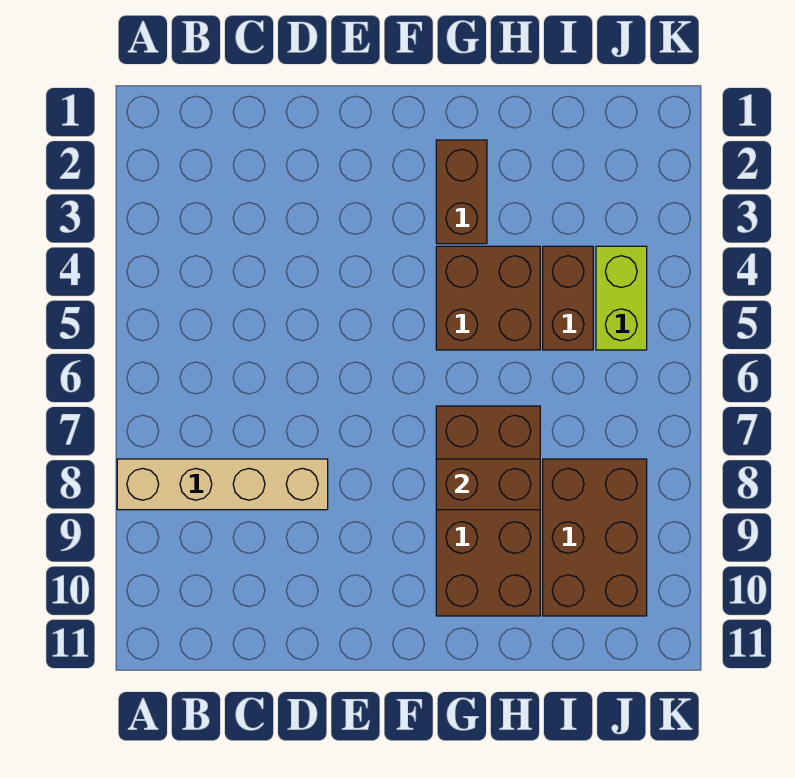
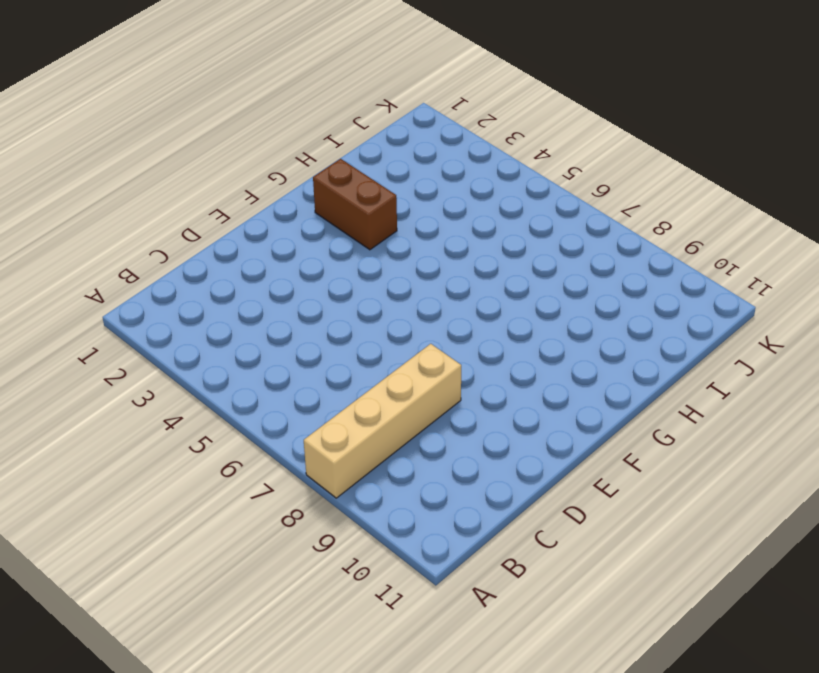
none -> brown brick G4:H5 level 1
none -> brown brick G7:H10 level 1

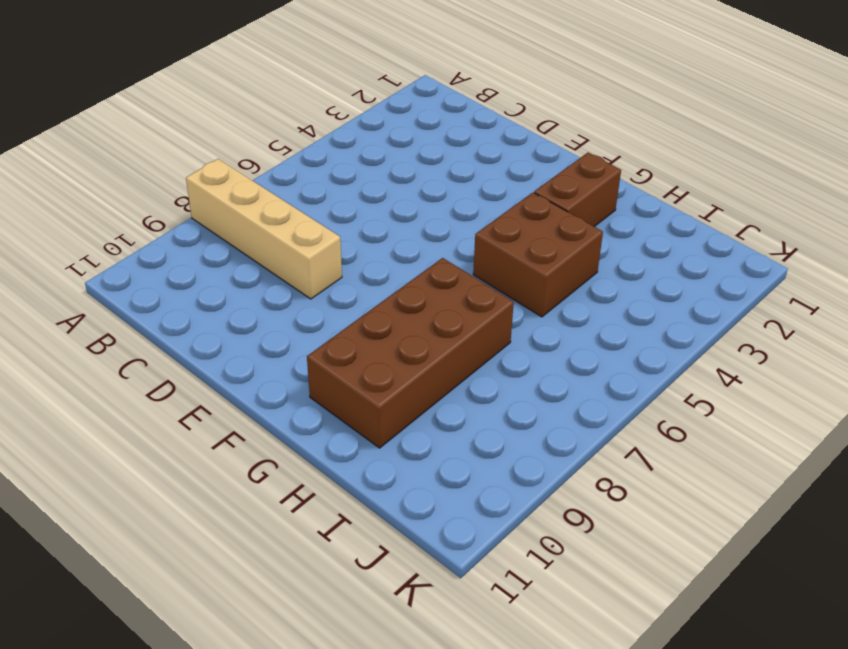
none -> brown brick I4:I5 level 1
none -> brown brick I8:J10 level 1

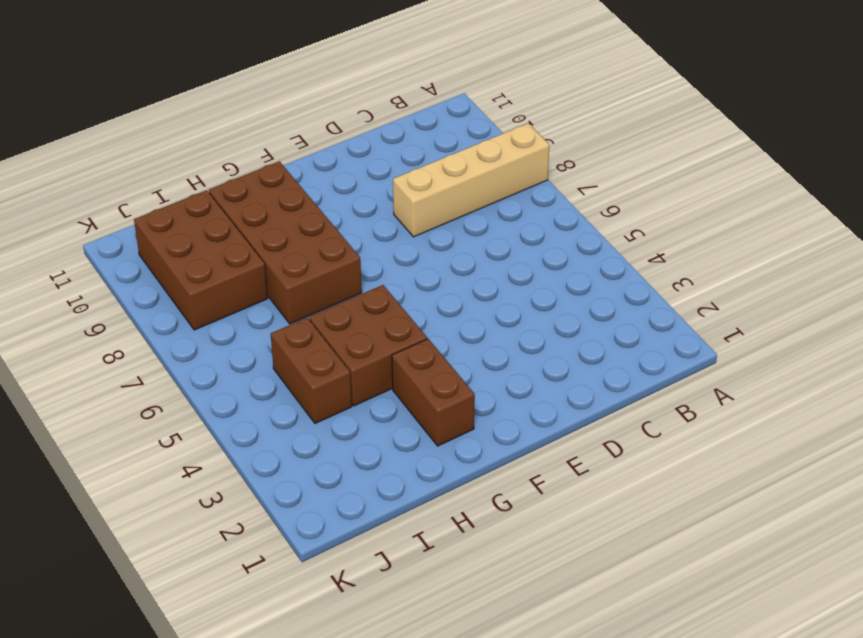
none -> lime brick J4:J5 level 1
none -> brown brick G8:H8 level 2

